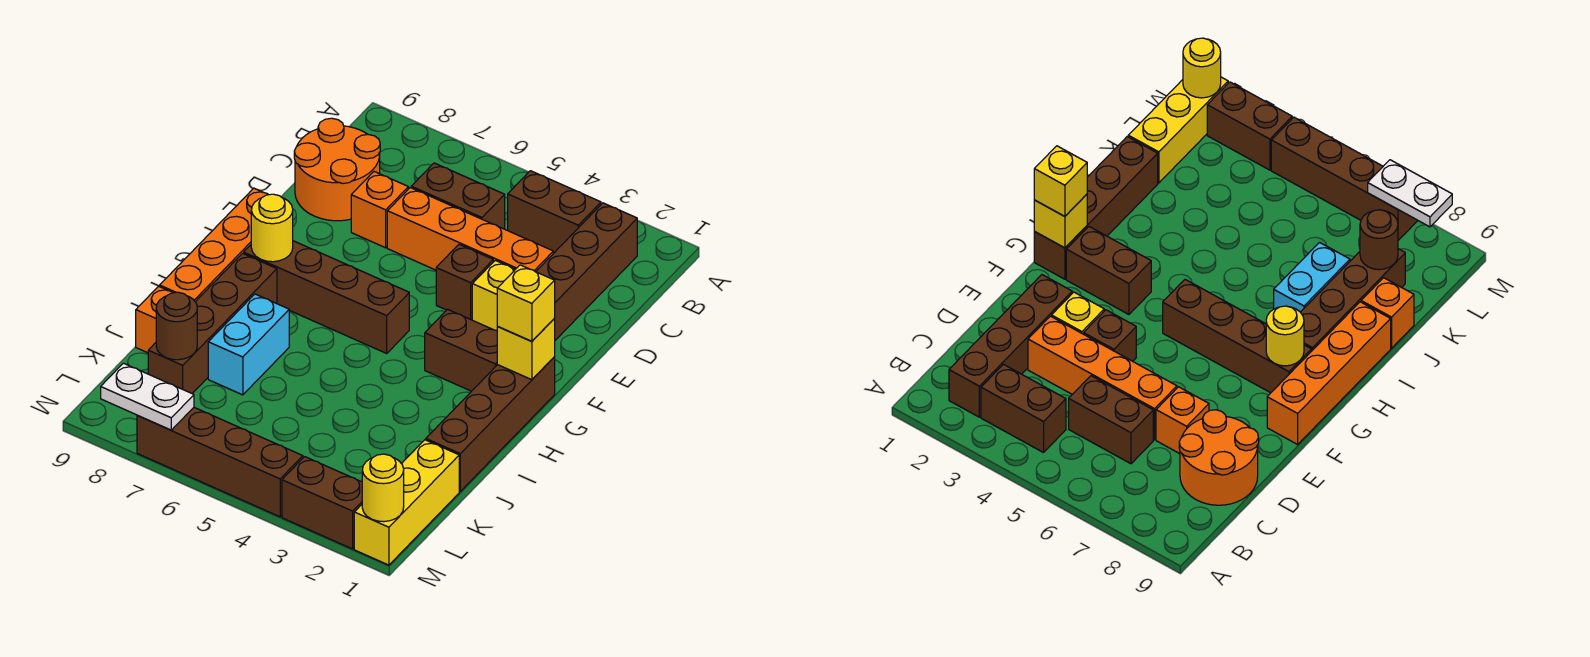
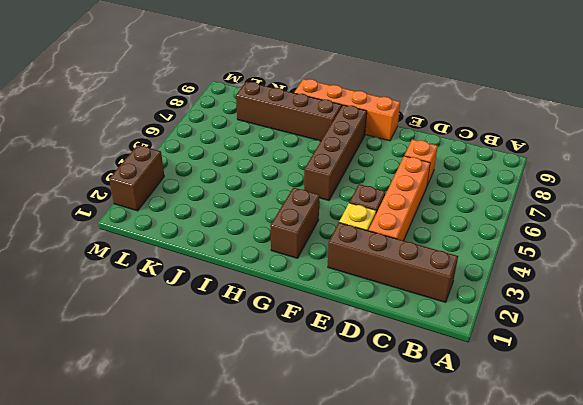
none -> brown brick B3:B4 level 1
none -> brown brick C5:C6 level 1
none -> orange round brick C8:D9 level 1

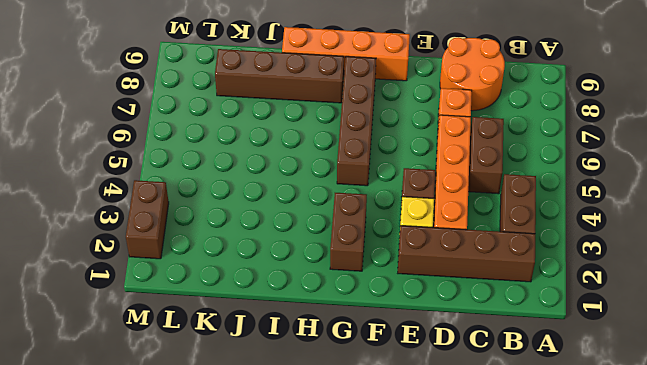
none -> brown brick G1:J1 level 1
none -> cyan brick I7:J7 level 1
none -> orange brick J9 level 1

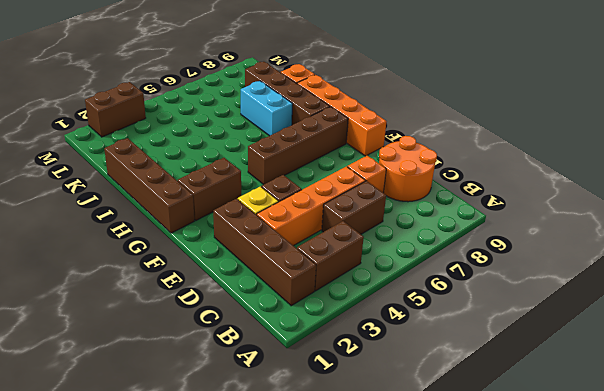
none -> yellow brick K1:M1 level 1
none -> brown brick M4:M7 level 1
none -> yellow brick G1 level 2

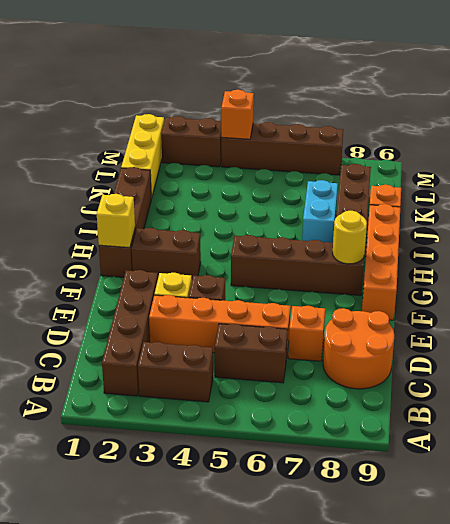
orange brick M4 level 2 -> none
none -> brown round brick K8 level 2
none -> yellow round brick M1 level 2
none -> white plate M7:M8 level 2

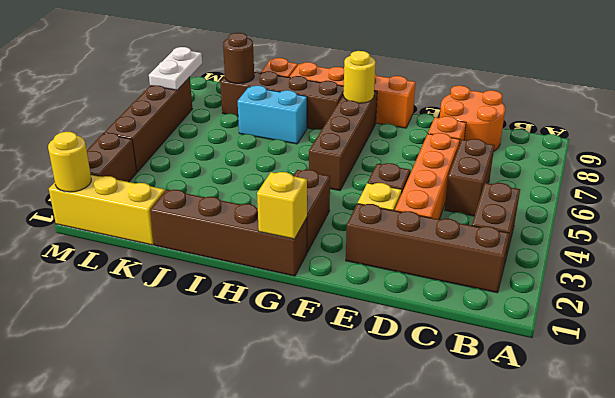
none -> yellow brick G1 level 3

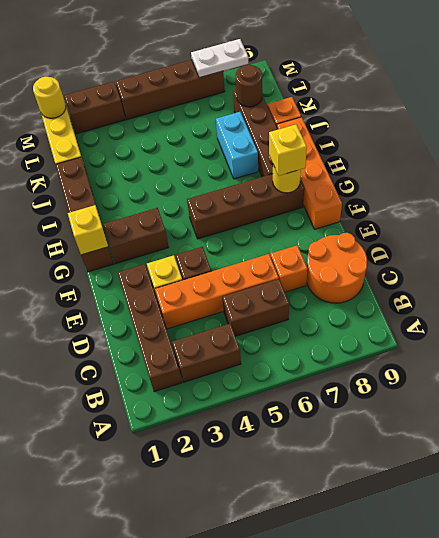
yellow brick G8 level 3 -> yellow brick G1 level 3

